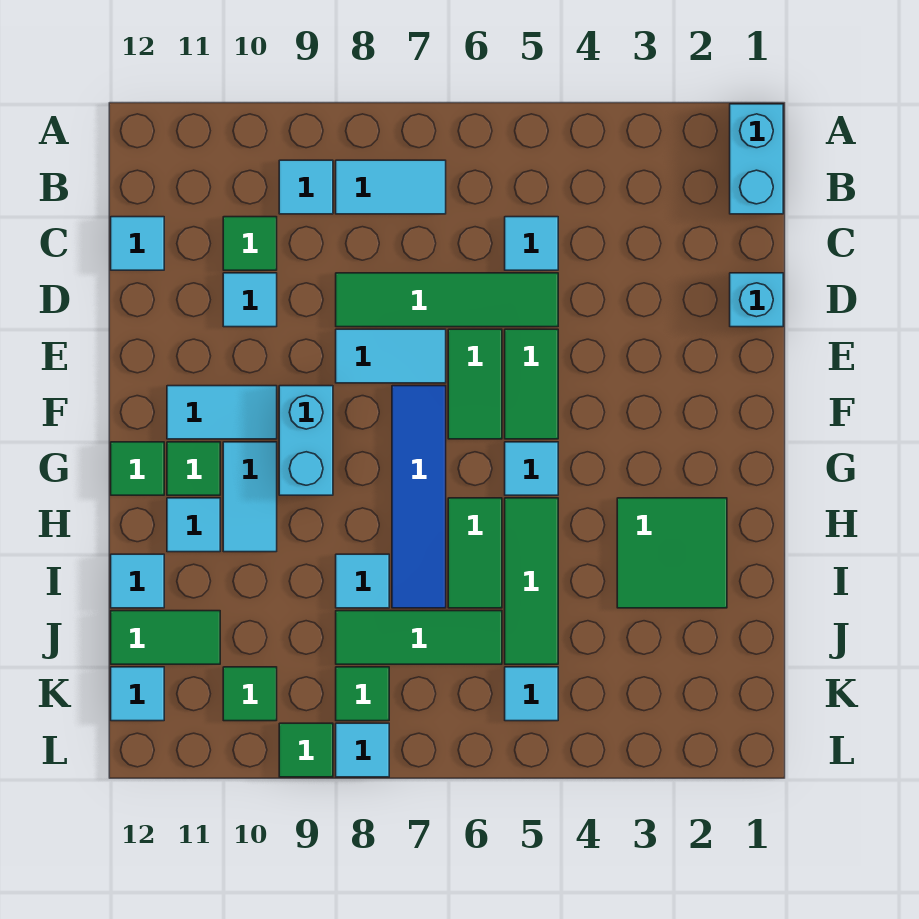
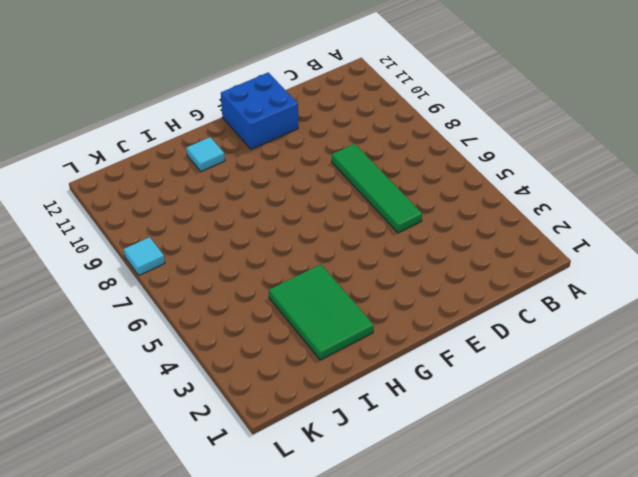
blue brick E11:F12 level 1 -> cyan tile F10:F11 level 1
green tile H2:I4 level 1 -> green tile H2:I3 level 1
none -> cyan brick A1:B1 level 1
none -> cyan tile B7:B8 level 1
none -> cyan tile B9 level 1
none -> cyan tile C5 level 1

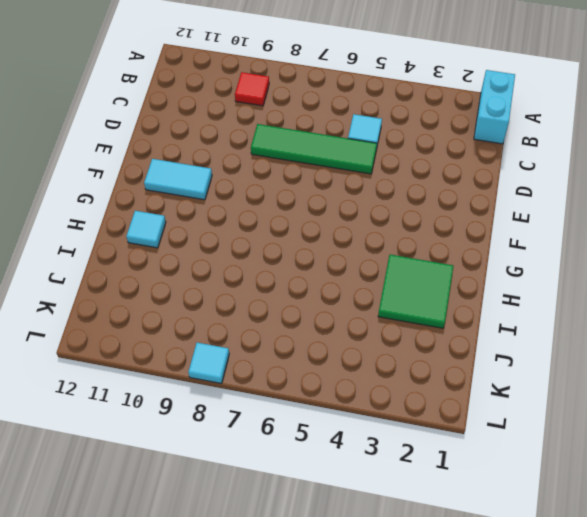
red tile B9 level 1 -> cyan tile B9 level 1
none -> cyan tile B7:B8 level 1
none -> green tile C10 level 1
none -> cyan tile C12 level 1
none -> cyan brick D1 level 1

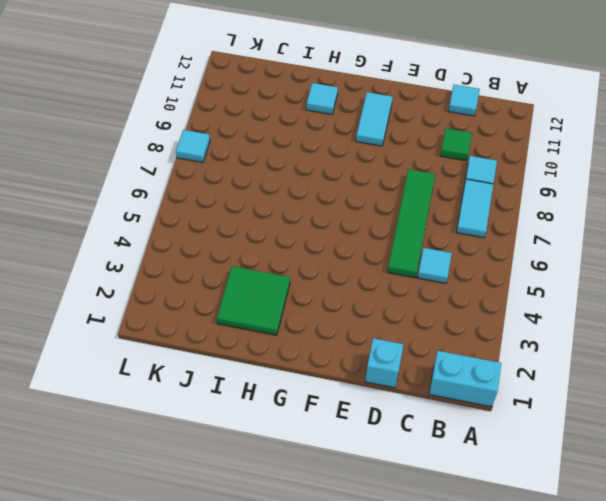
none -> cyan tile D10 level 1
none -> green tile E5:F5 level 1
none -> green tile E6:F6 level 1
none -> cyan tile E7:E8 level 1

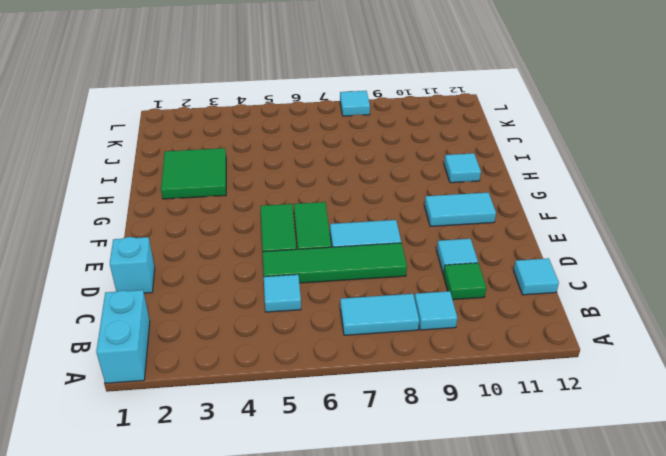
none -> blue tile F7:I7 level 1
none -> cyan brick F9:G9 level 1
none -> cyan tile G5 level 1
none -> cyan tile G10:H10 level 1

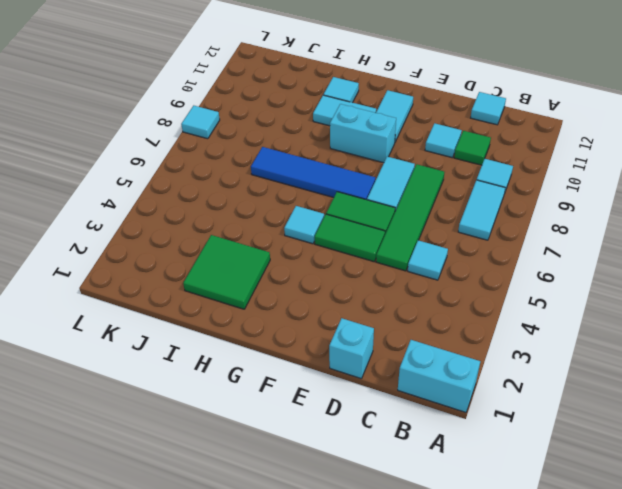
none -> green tile G11 level 1
none -> green tile G12 level 1
none -> green tile H5:J5 level 1
none -> green tile H6:I6 level 1

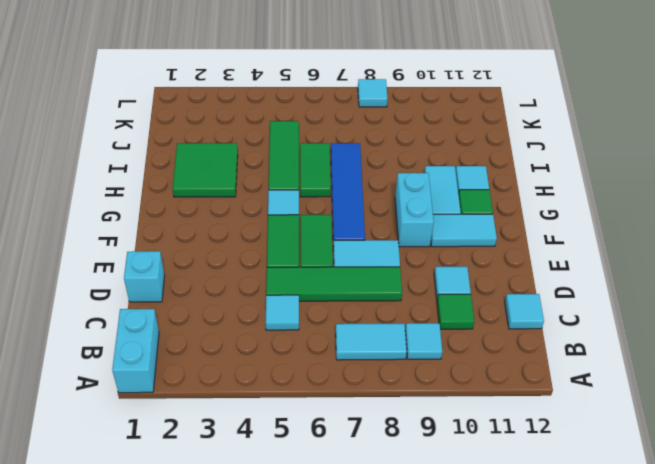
none -> green tile G12 level 1
none -> cyan tile I8 level 1
none -> cyan tile I12 level 1
none -> green tile J6:J8 level 1

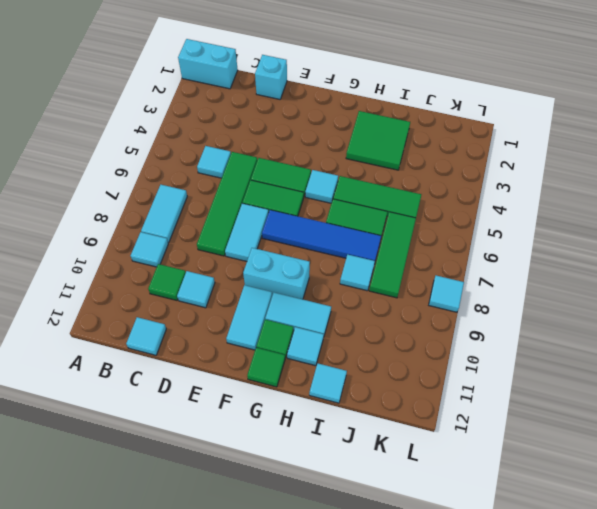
none -> green tile J11:J12 level 1
none -> cyan tile K5 level 1
none -> green tile K8 level 1
none -> green tile K10 level 1

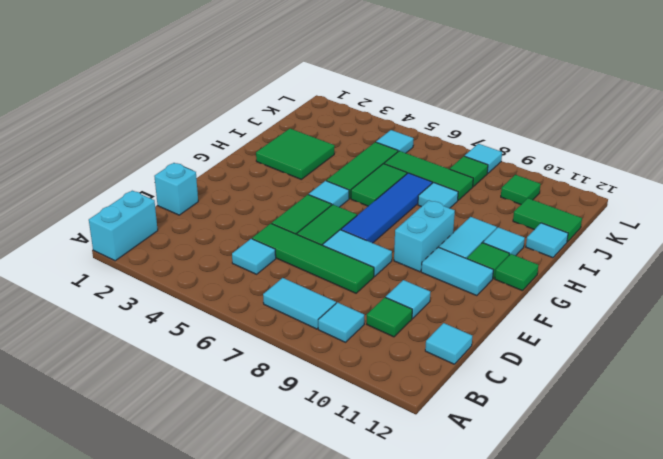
none -> cyan tile K12 level 1
none -> green tile L9 level 1

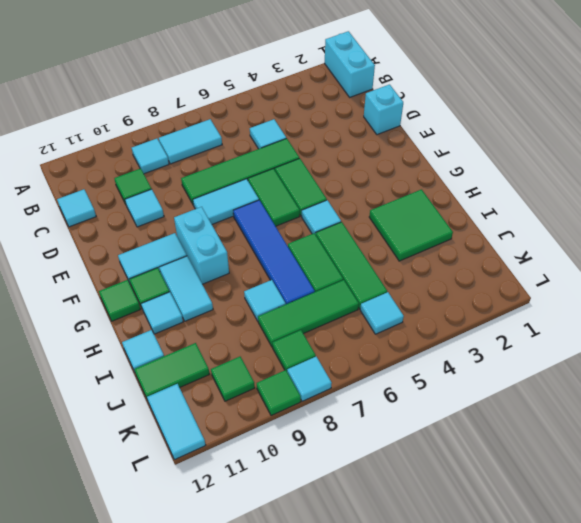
cyan tile K12:L12 level 1 -> cyan tile K12 level 1

